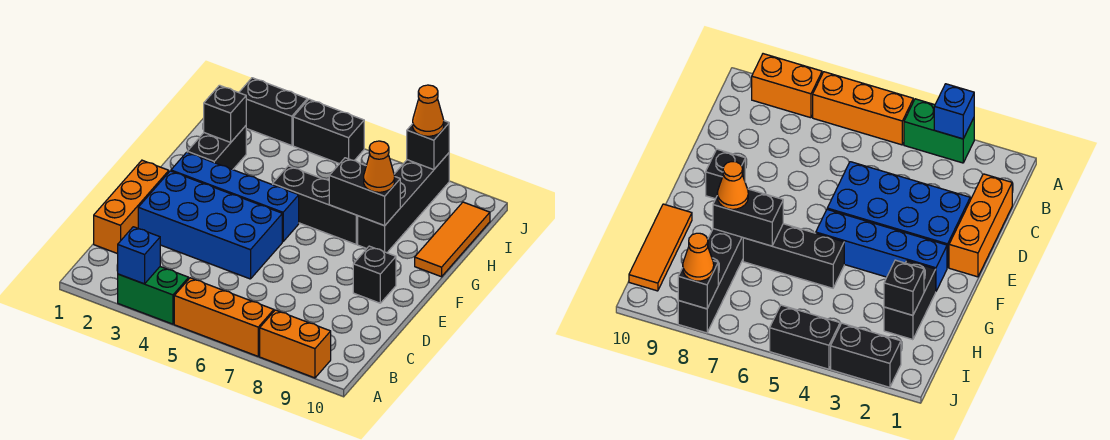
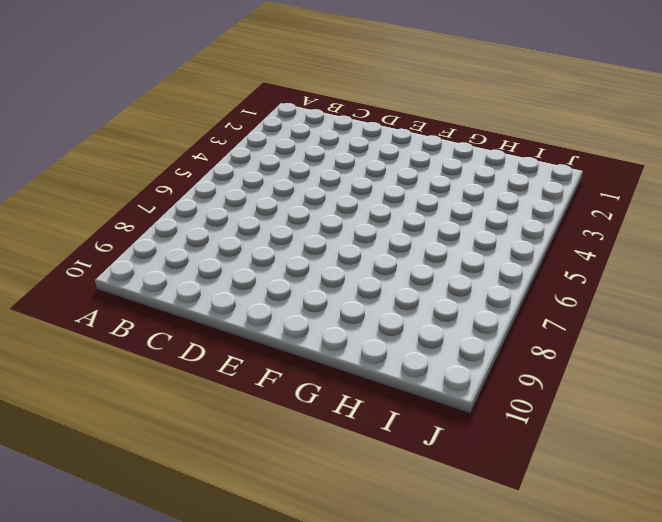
none -> green brick A3:A4 level 1
none -> orange brick A5:A7 level 1
none -> orange brick A8:A9 level 1

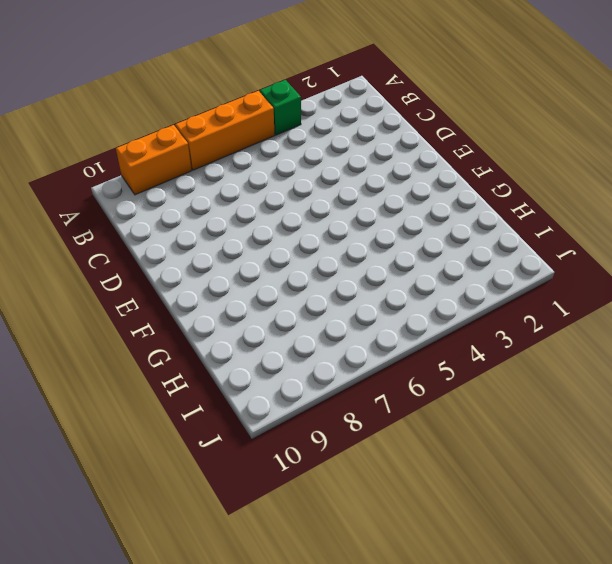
green brick A4 level 1 -> green brick A3:A4 level 1
none -> orange brick C1:E1 level 1
none -> blue brick D2:E5 level 1
none -> black brick E9 level 1

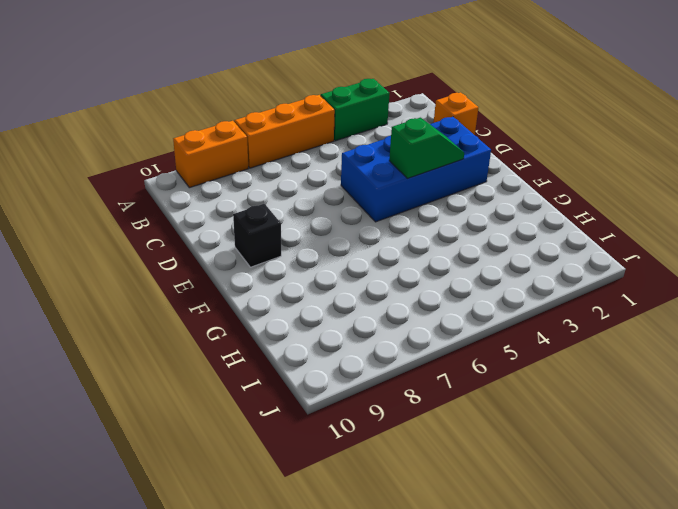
orange brick C1 level 1 -> orange brick C1:E1 level 1
green slope E3:E4 level 2 top 4 -> none
none -> blue brick F2:F5 level 1
none -> black brick G2:H2 level 1
none -> black brick G5:G7 level 1

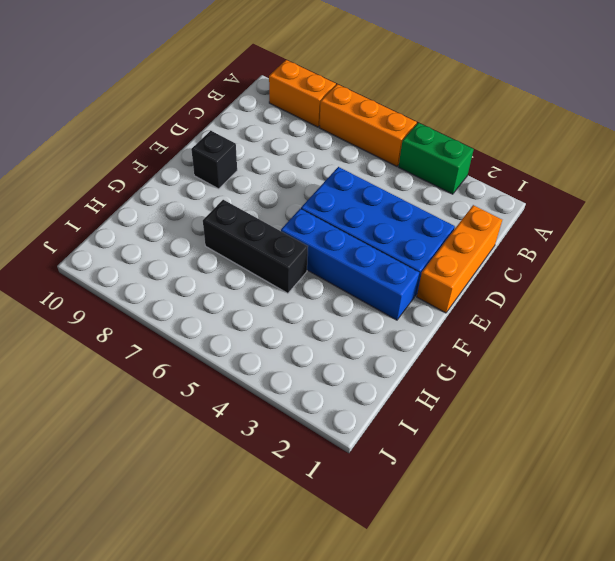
none -> black brick G2:H2 level 1
none -> black brick G8:J8 level 1
none -> orange tile G10:I10 level 1

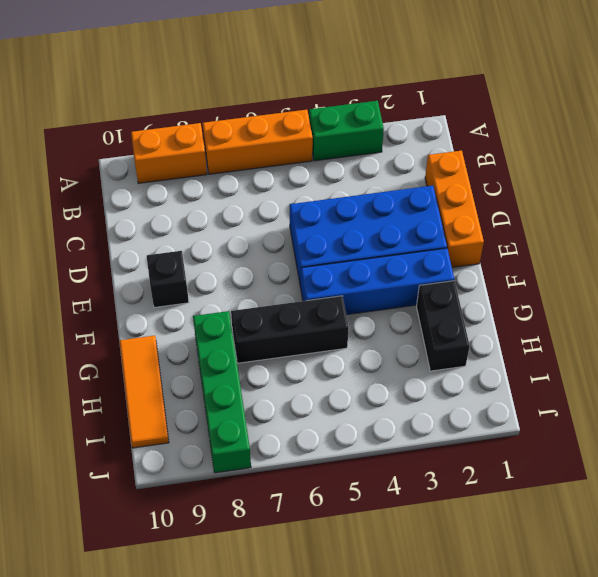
green brick G8:J8 level 1 -> black brick G8:J8 level 1
none -> black brick J2:J3 level 1
none -> black brick J4:J5 level 1
none -> blue brick A3 level 2

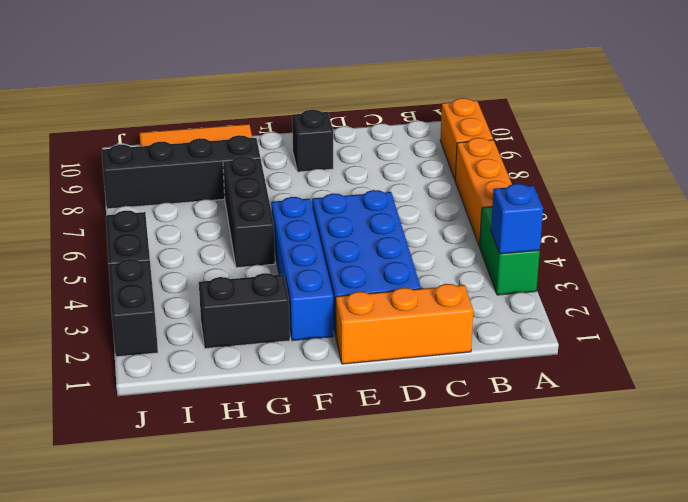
none -> black brick G7:G8 level 2
none -> black brick H2 level 2
none -> black brick J8 level 2

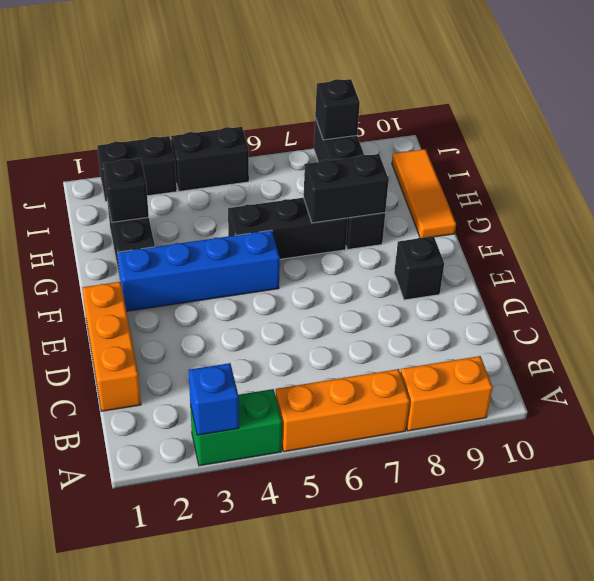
none -> blue brick D2:E5 level 1
none -> orange cone G8 level 3
none -> orange cone J8 level 3

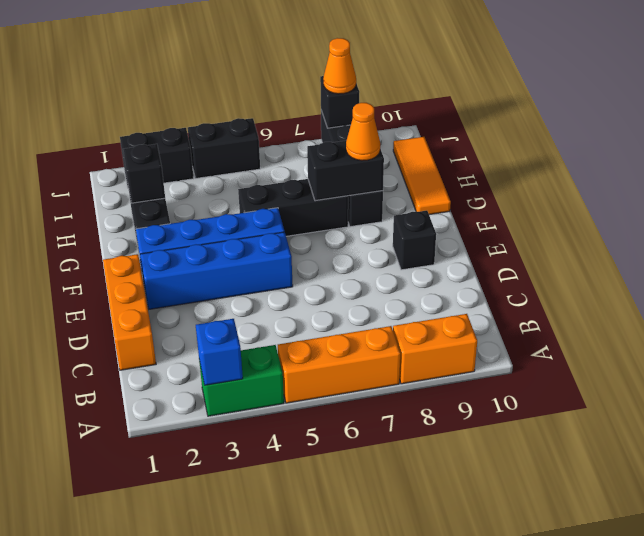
blue brick E2:E5 level 1 -> blue brick D2:E5 level 1

